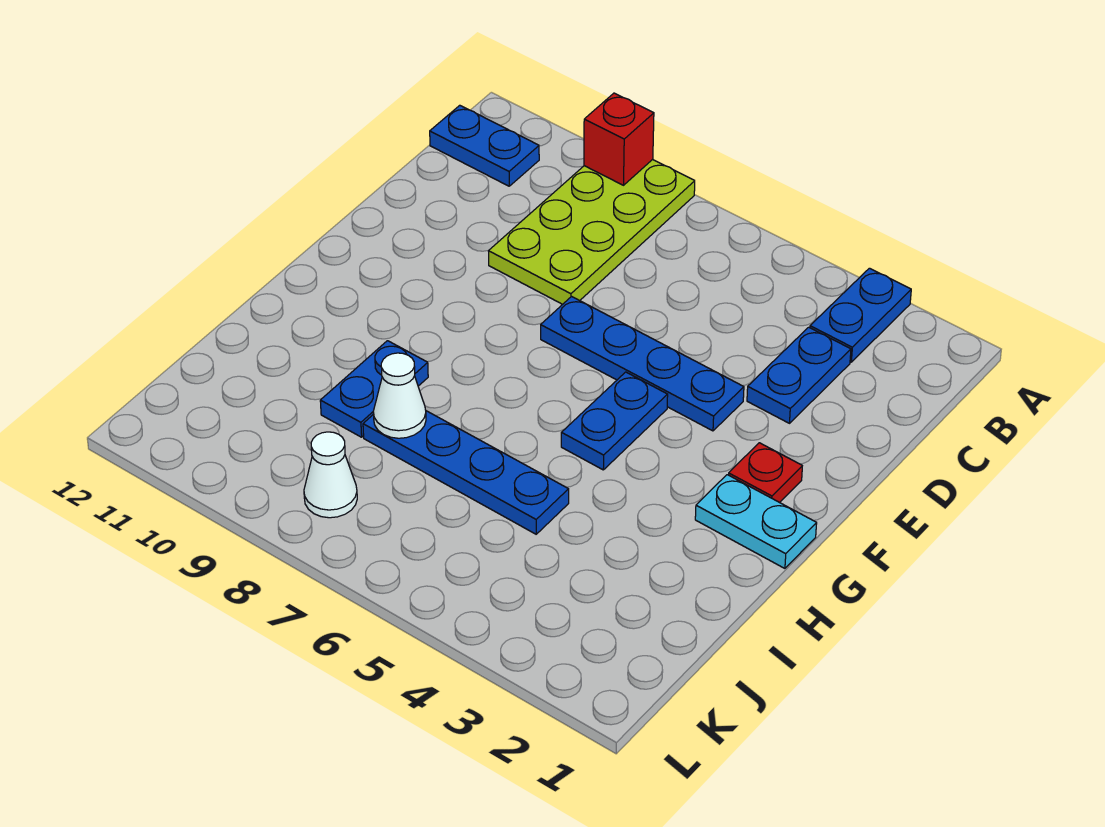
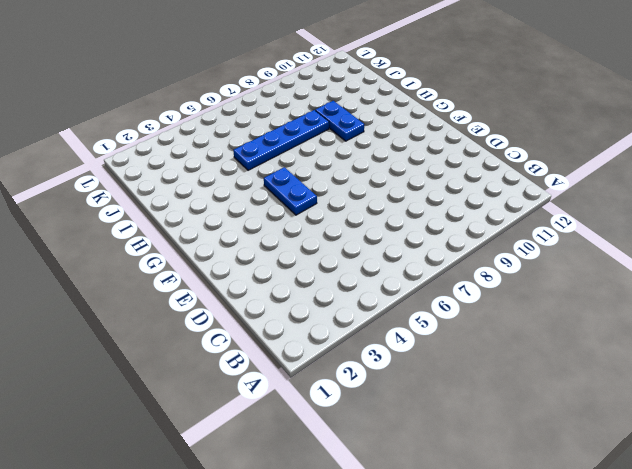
none -> blue plate A3:B3 level 1
none -> lime plate A8:D9 level 1
none -> blue plate B11:B12 level 1

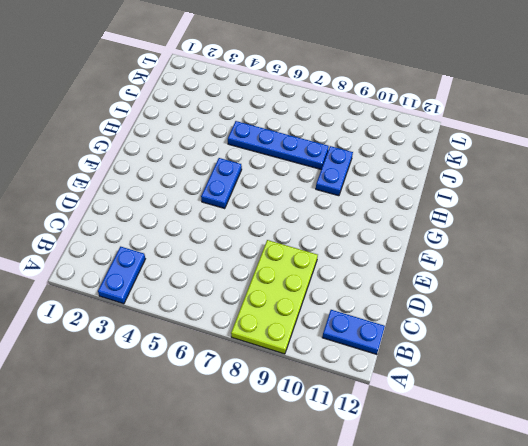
none -> blue plate C3:D3 level 1
none -> blue plate E4:E7 level 1
none -> red plate F2 level 1

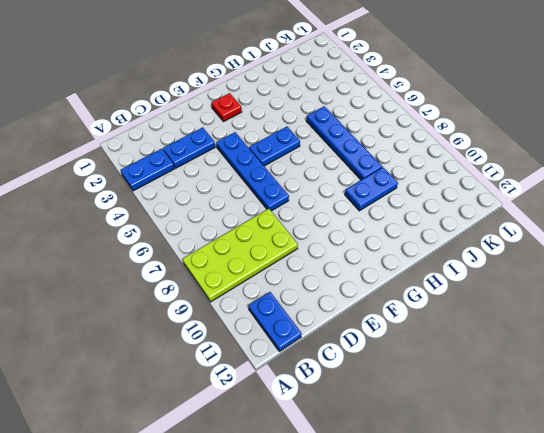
none -> cyan plate G1:G2 level 1
none -> white cone K8 level 1
none -> red brick A9 level 2

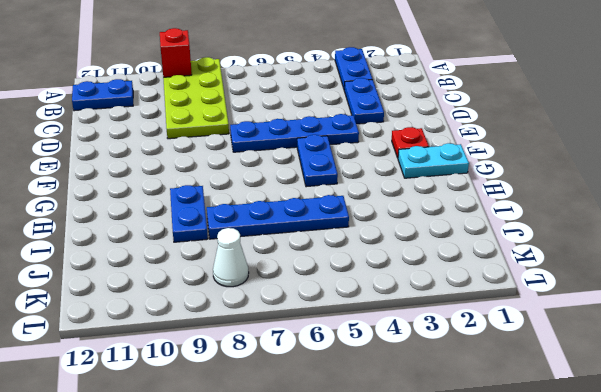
none -> white cone I8 level 2

